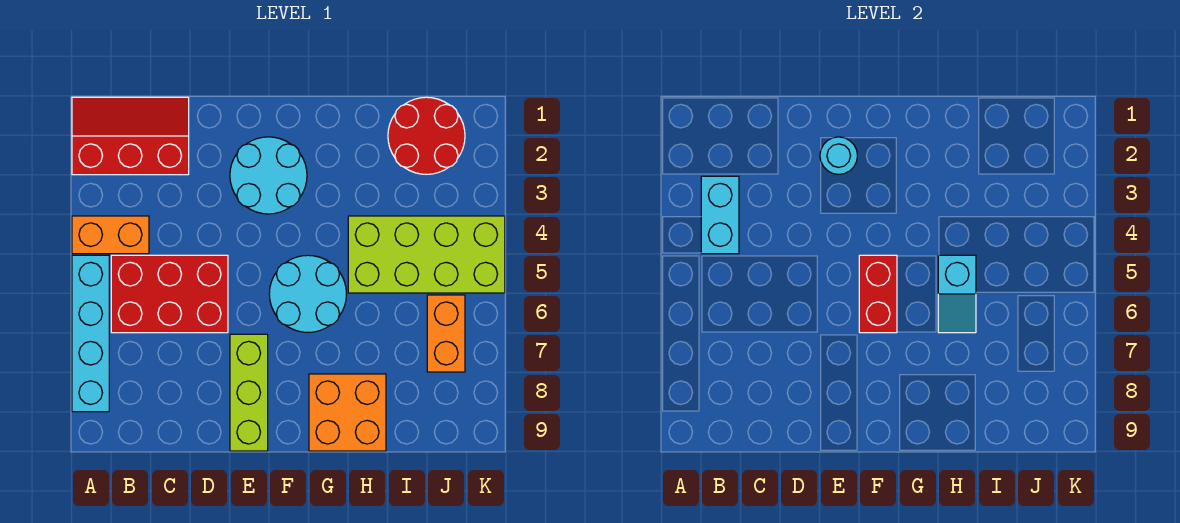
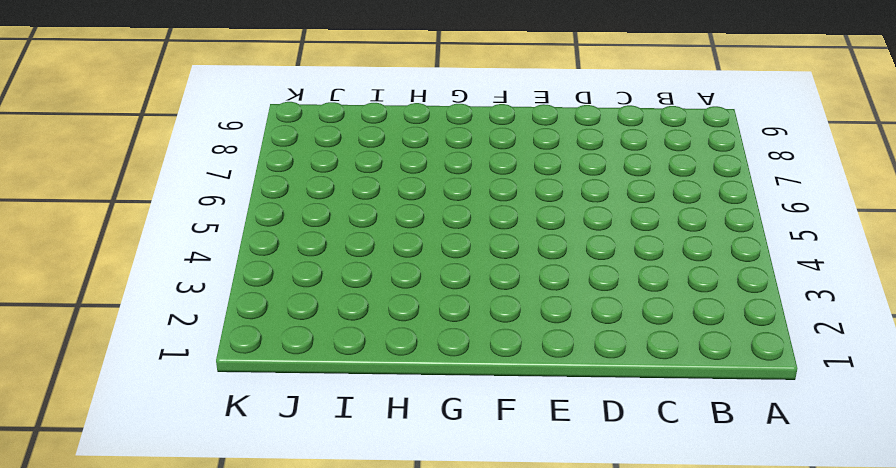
none -> red slope A1:C2 level 1 top 2
none -> orange brick A4:B4 level 1
none -> cyan brick A5:A8 level 1

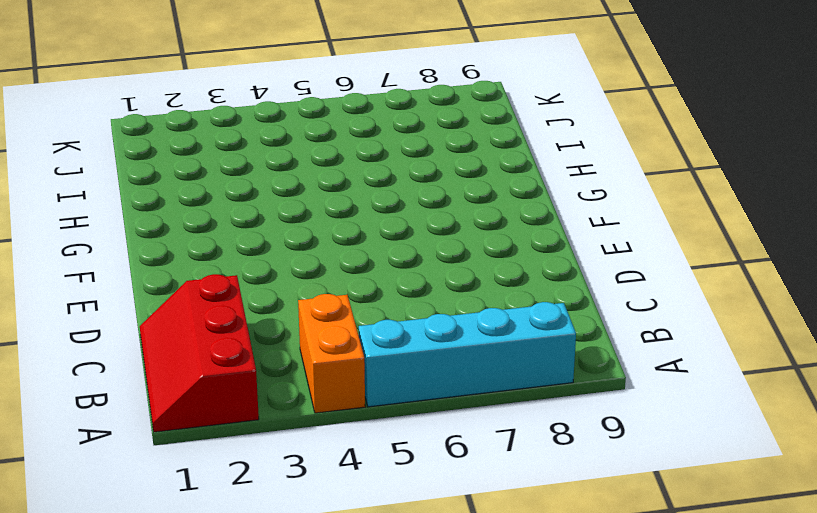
none -> red brick B5:D6 level 1
none -> cyan round brick E2:F3 level 1
none -> lime brick E7:E9 level 1

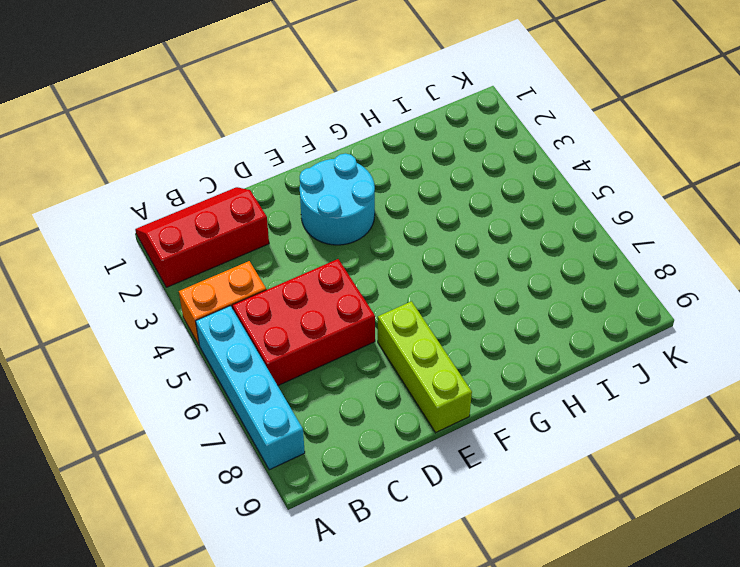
none -> cyan round brick F5:G6 level 1
none -> orange brick G8:H9 level 1
none -> lime brick H4:K5 level 1

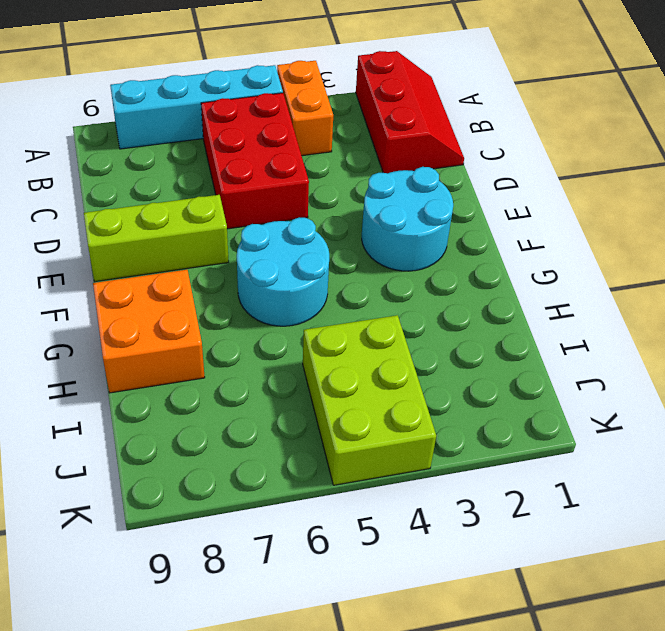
lime brick I4:K5 level 1 -> lime brick H4:K5 level 1
none -> red round brick I1:J2 level 1
none -> orange brick J6:J7 level 1
none -> cyan brick B3:B4 level 2

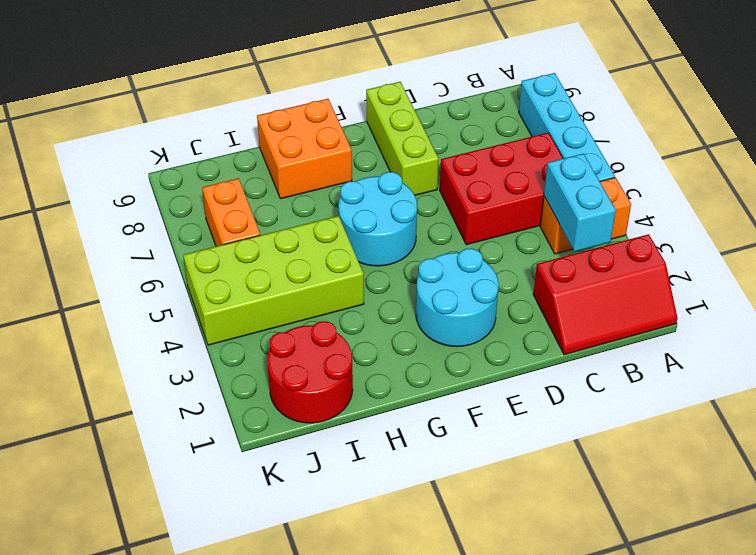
none -> cyan round brick E2 level 2
none -> red brick F5:F6 level 2
none -> cyan slope H5:H6 level 2 top 5

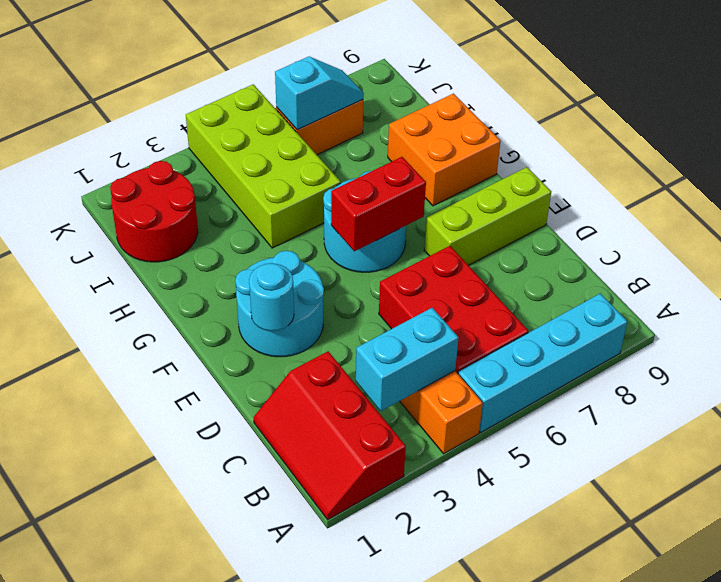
cyan slope J6:J7 level 2 top 6 -> cyan slope H5:H6 level 2 top 5

